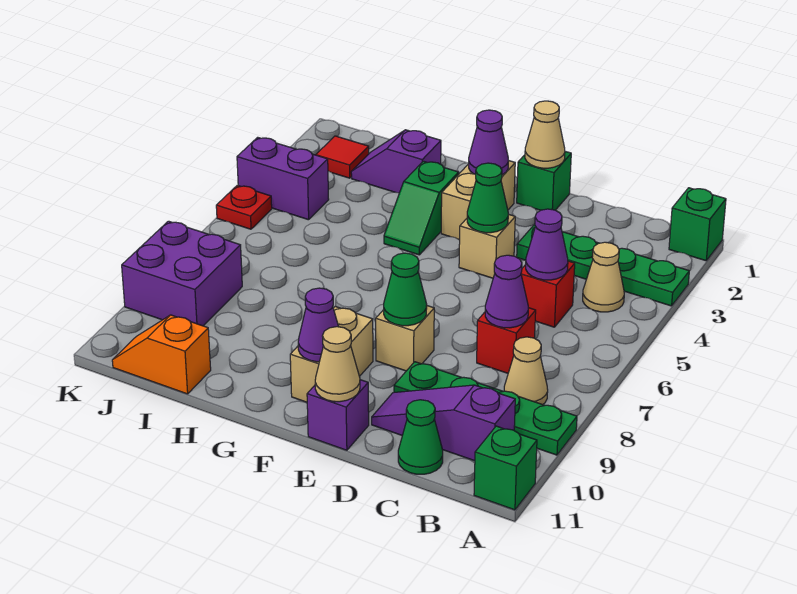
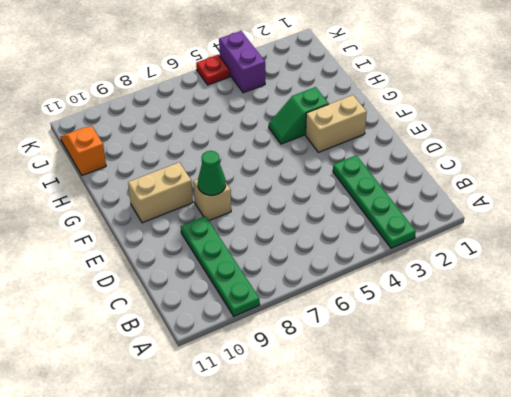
none -> green brick A1 level 1
none -> green brick A11 level 1
none -> tan cone B4 level 1
none -> tan cone B8 level 1

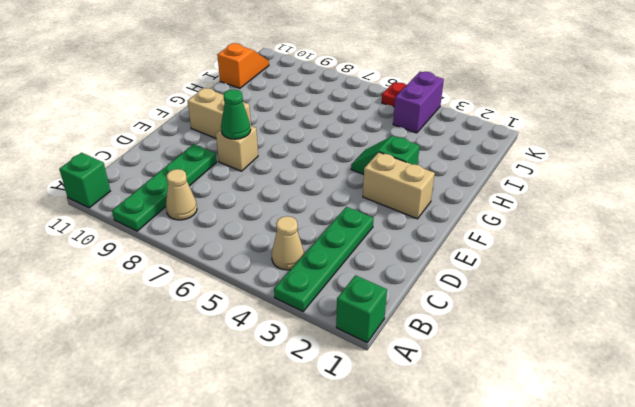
none -> purple slope B10:D10 level 1 top B
none -> red brick C5 level 1
none -> red brick C7 level 1
none -> green cone C11 level 1

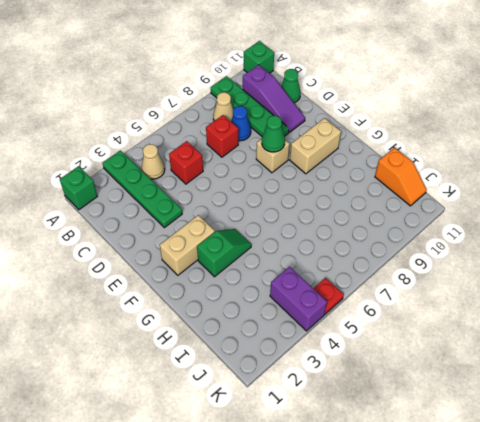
blue cone C8 level 1 -> none
none -> green brick E1 level 1
none -> tan brick E4 level 1
none -> purple brick E11 level 1
none -> purple slope H2:I2 level 1 top H

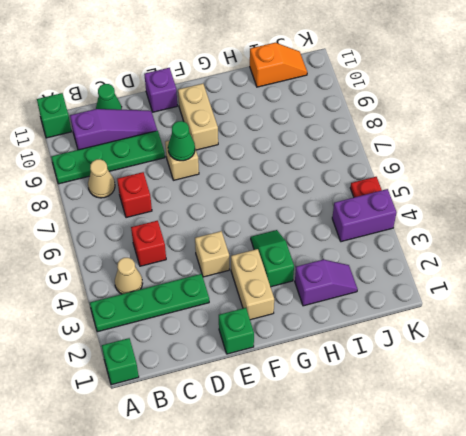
none -> red tile J2 level 1
none -> purple brick J8:K9 level 1
none -> purple cone C5 level 2
none -> purple cone C7 level 2

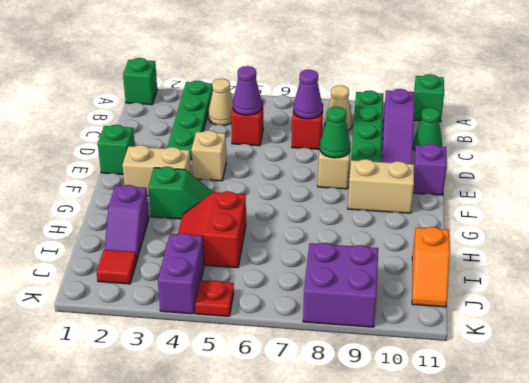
red slope H4:I5 level 1 top 5 -> none
none -> tan cone E1 level 2
none -> green cone E4 level 2
none -> tan cone E11 level 2
none -> purple cone F2 level 2

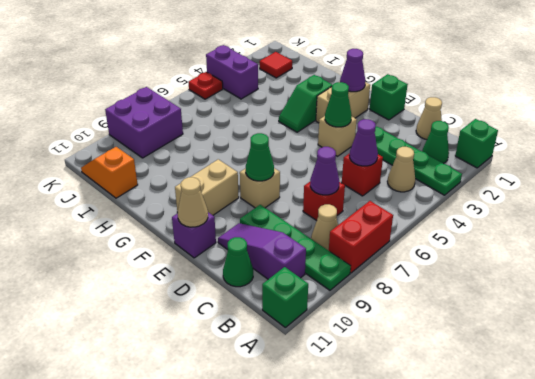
red brick A7:A8 level 1 -> none
green cone B2 level 1 -> none
tan cone C1 level 1 -> tan cone E1 level 2
none -> purple slope H2:I2 level 1 top H
none -> purple cone F10 level 2

